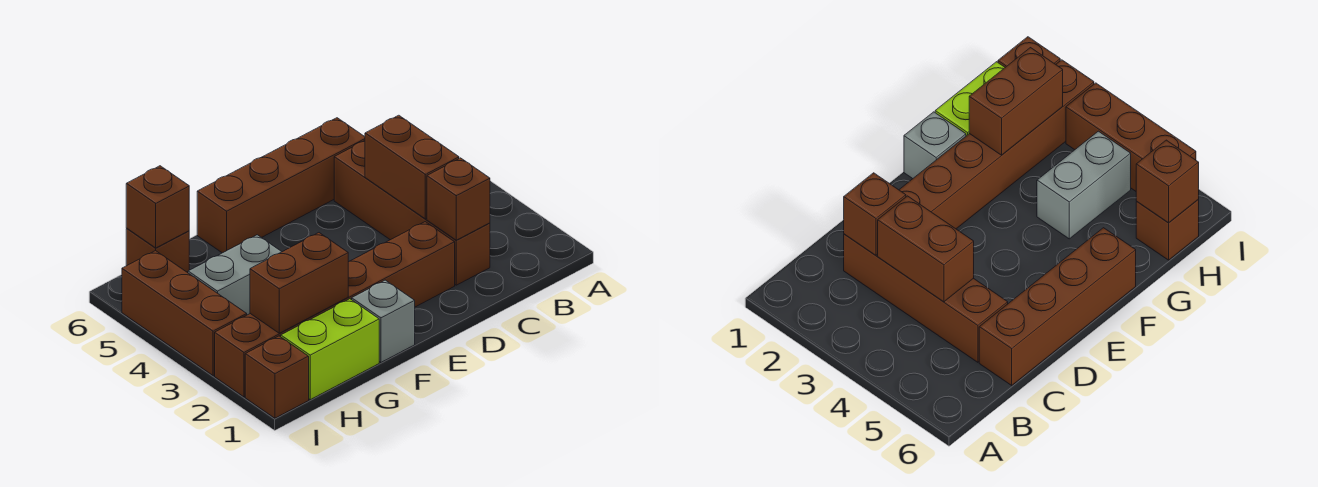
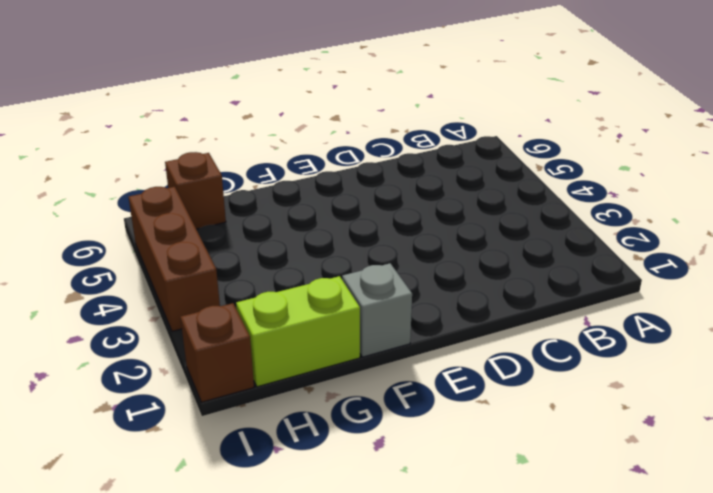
none -> brown brick C2:C5 level 1
none -> brown brick C6:F6 level 1
none -> brown brick D2:I2 level 1

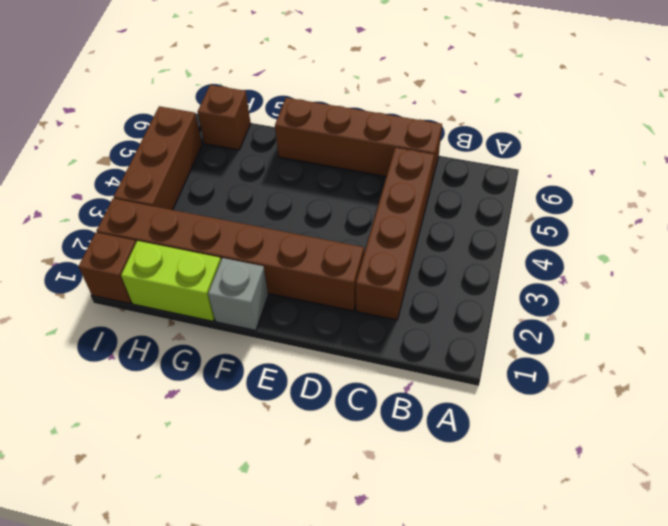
none -> grey brick G4:H4 level 1
none -> brown brick C2 level 2
none -> brown brick C3:C4 level 2

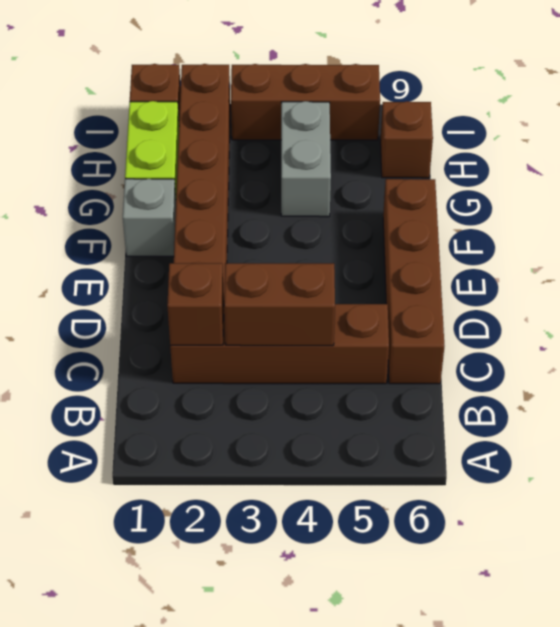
none -> brown brick G2:H2 level 2
none -> brown brick H6 level 2

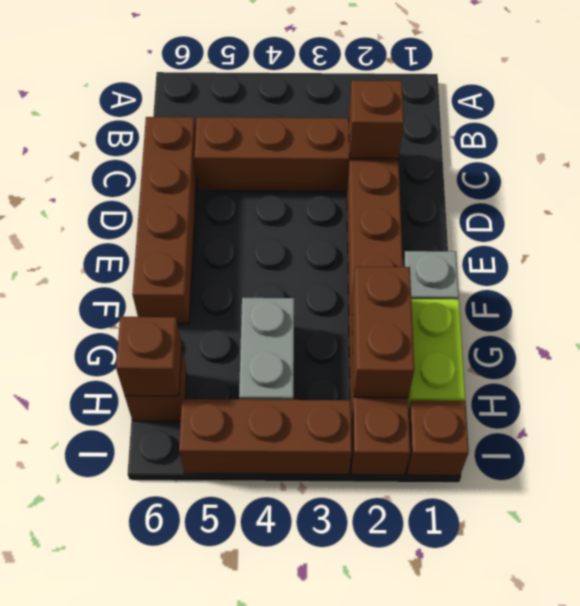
none -> brown brick C3:C4 level 2

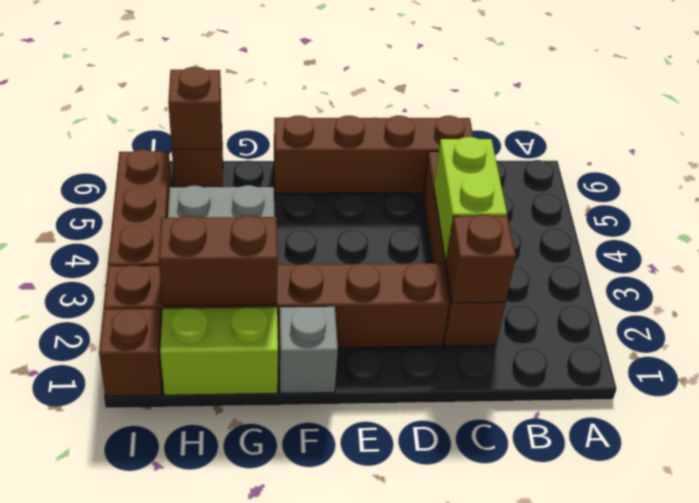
lime brick C3:C4 level 2 -> brown brick C3:C4 level 2

